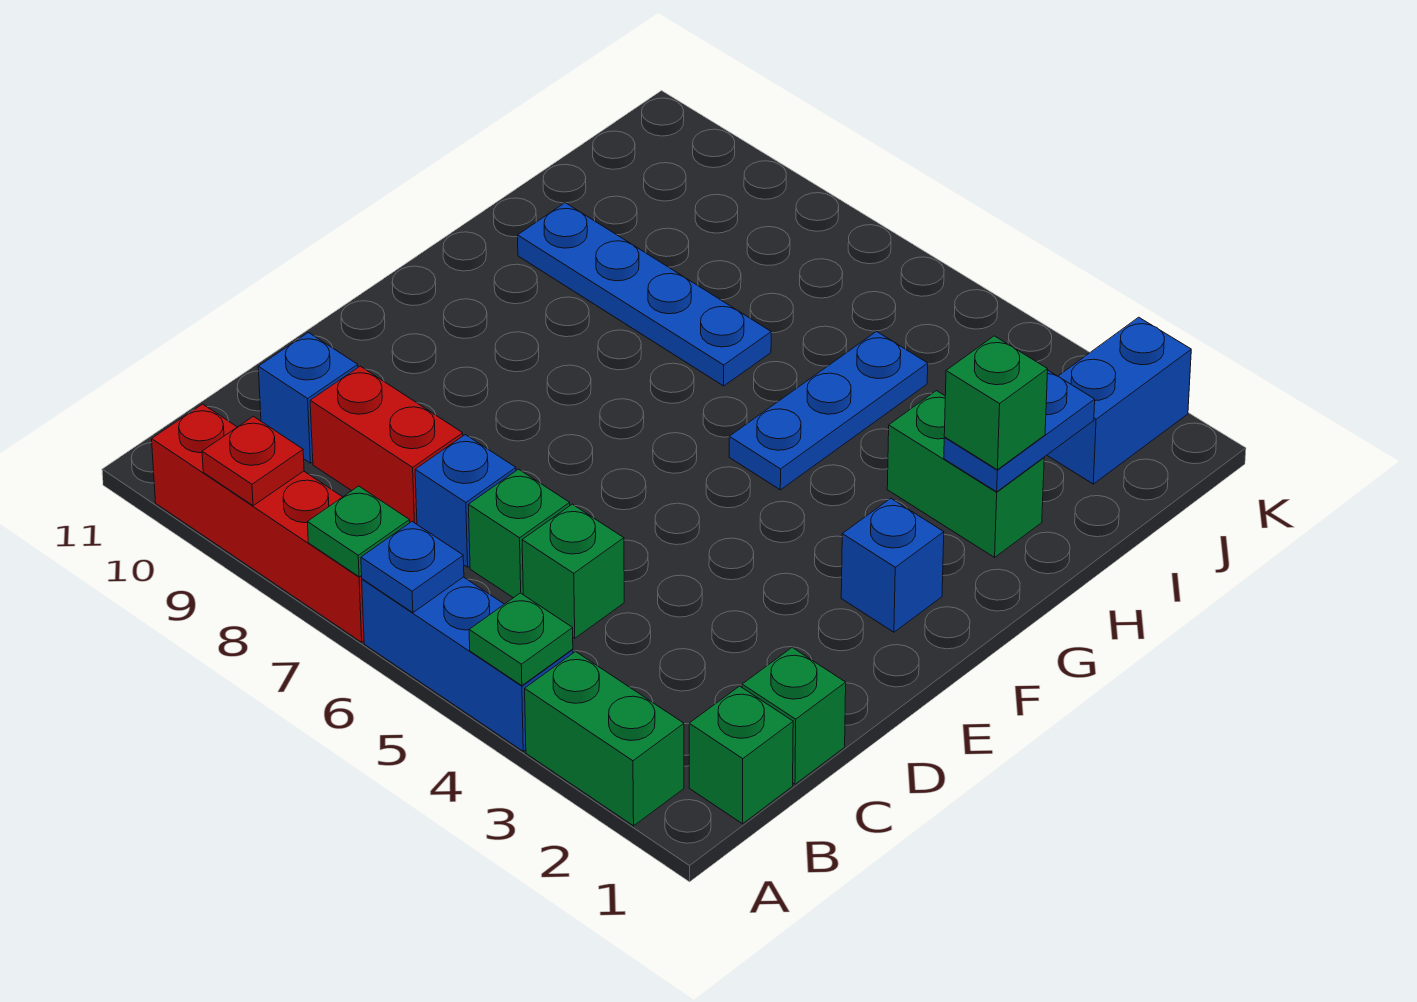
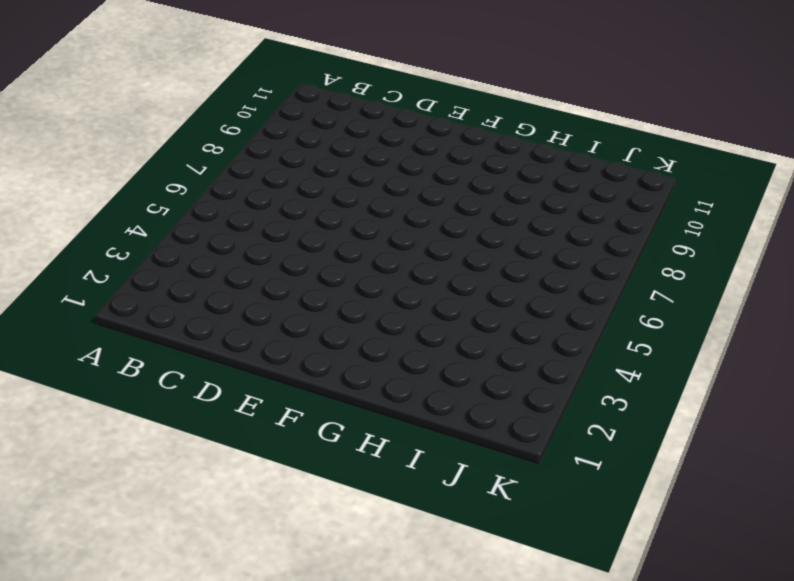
none -> green brick A2:A3 level 1
none -> blue brick A4:A6 level 1
none -> red brick A7:A10 level 1

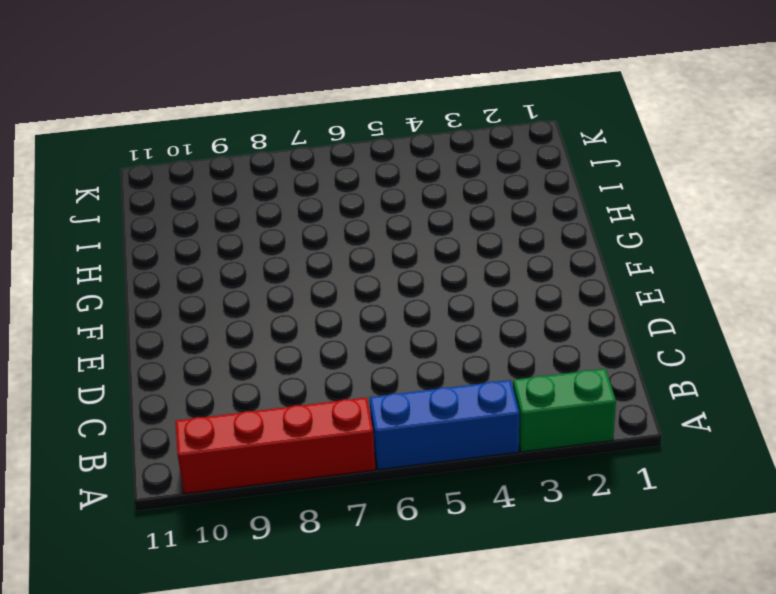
none -> green brick B1 level 1
none -> green brick C1 level 1
none -> green brick C5 level 1

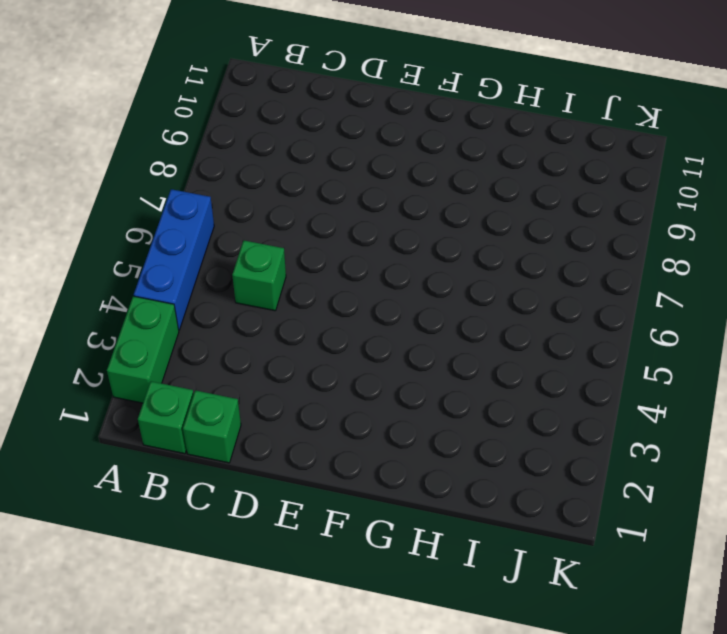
none -> red brick A7:A10 level 1
none -> green brick C6 level 1
none -> blue brick C7 level 1

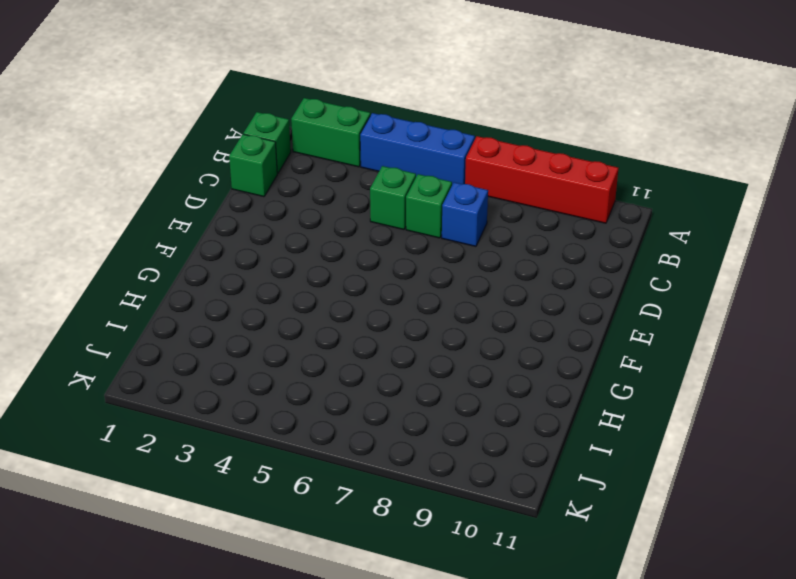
none -> red brick C8:C9 level 1
none -> blue brick C10 level 1
none -> blue brick F2 level 1

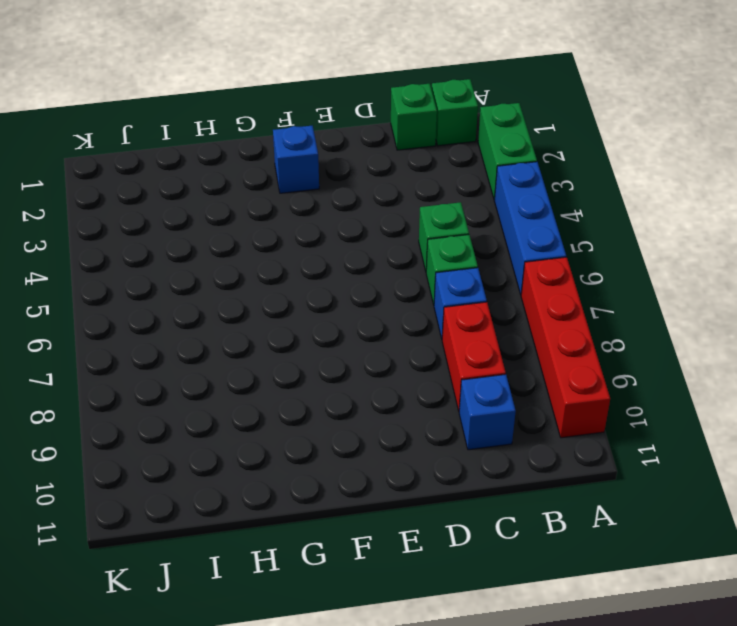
none -> blue plate G5:I5 level 1
none -> green brick H2:H3 level 1
none -> blue plate H7:H10 level 1

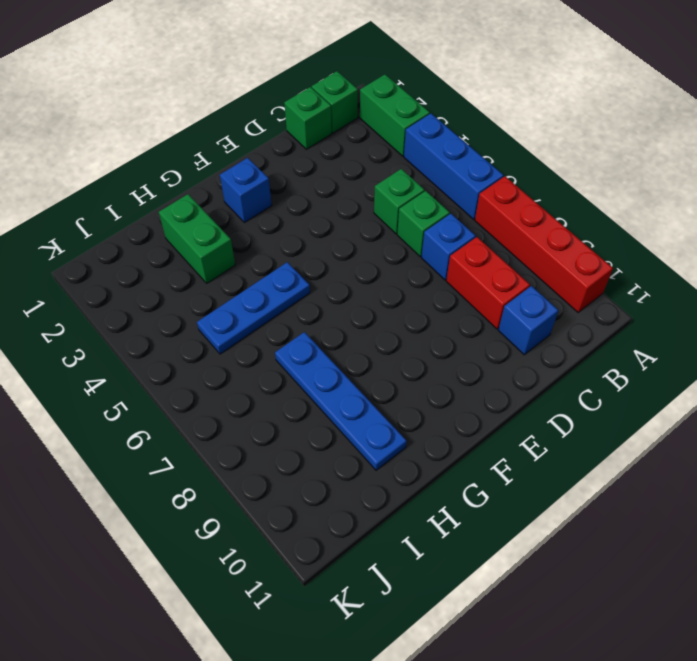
none -> blue brick J2:K2 level 1
none -> green plate A4 level 2
none -> blue plate A6 level 2

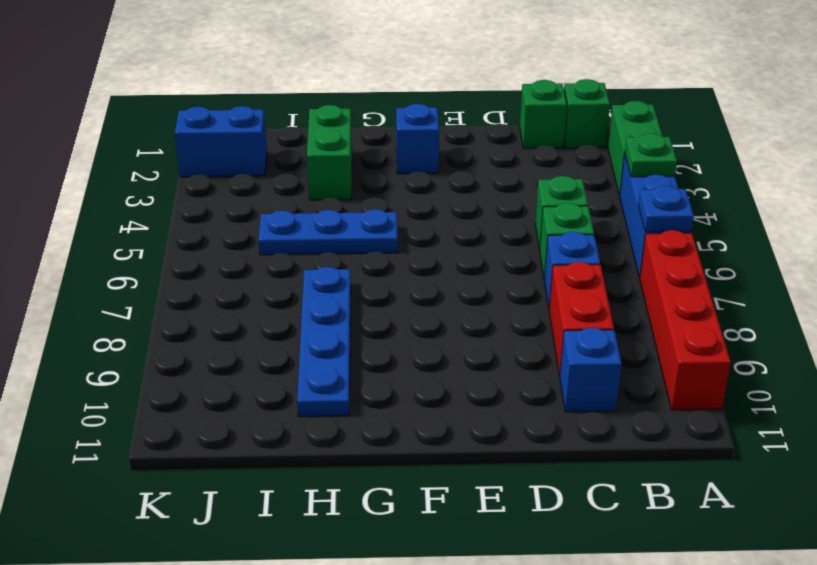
none -> green plate A7 level 2
none -> red plate A9 level 2
none -> blue plate H2:I2 level 2

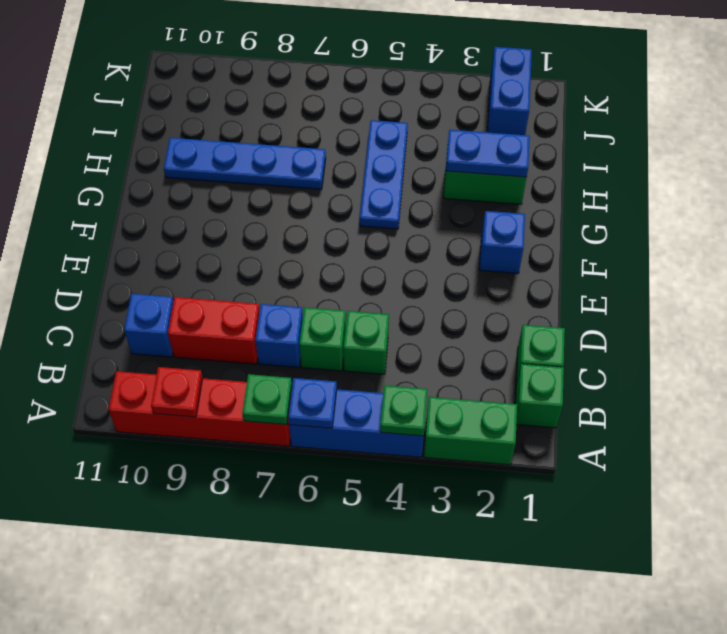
blue plate H2:H3 level 2 -> blue plate H2:I2 level 2
none -> green brick H2 level 3

